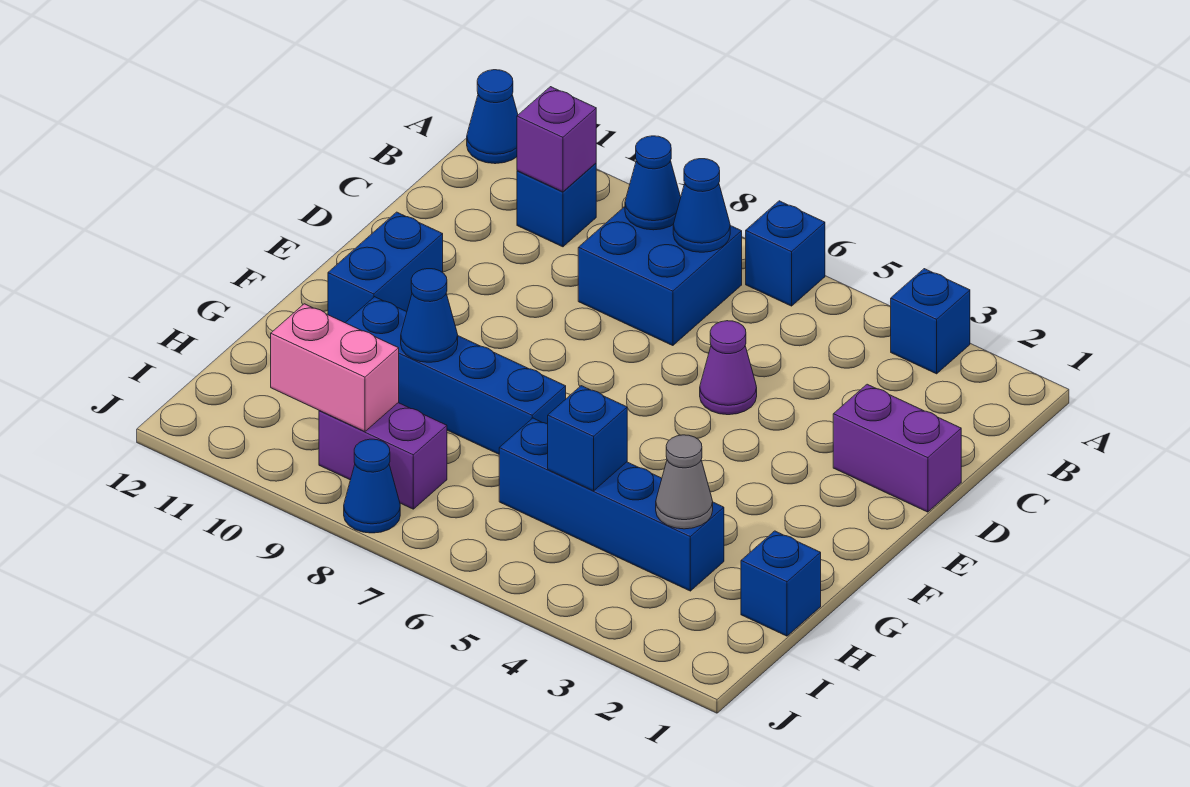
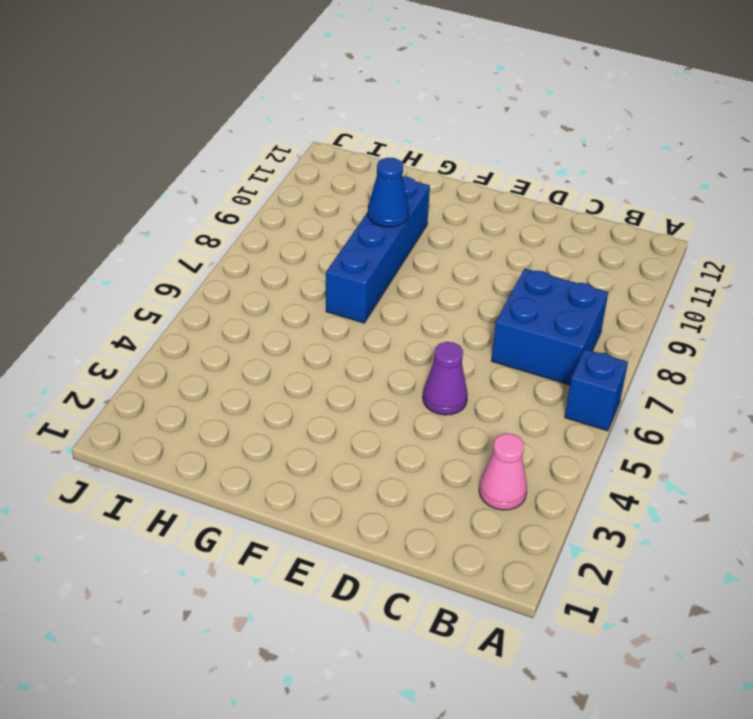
pink cone B3 level 1 -> none
none -> blue brick A3 level 1
none -> blue cone A12 level 1
none -> blue brick B10 level 1

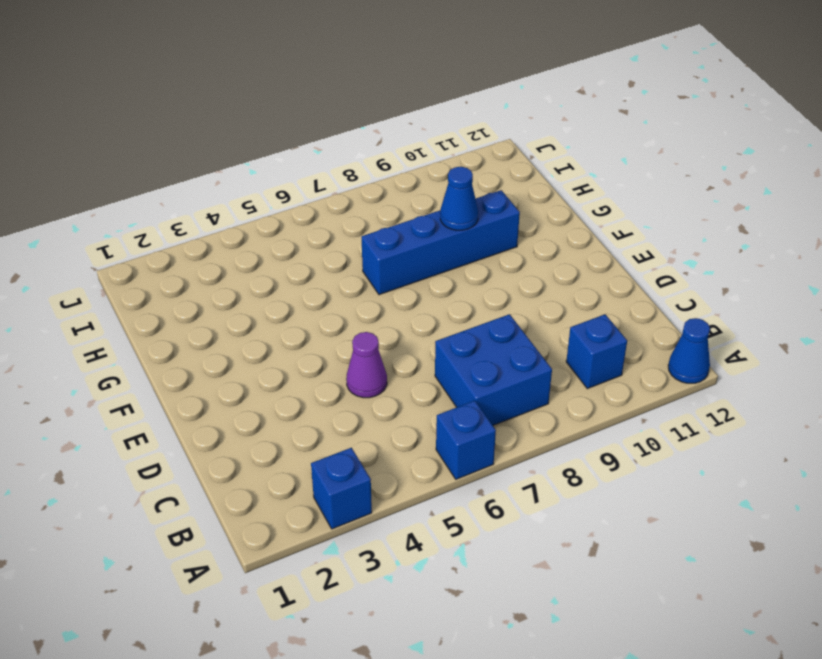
none -> purple brick D1:D2 level 1
none -> blue brick E11:F11 level 1
none -> blue brick H1 level 1

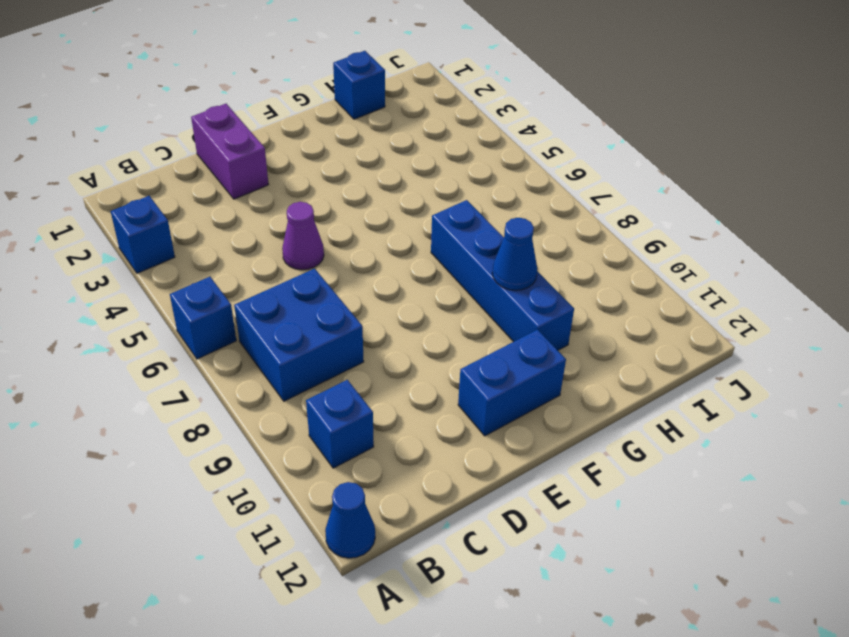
none -> blue brick H3:H6 level 1
none -> purple brick I8:I9 level 1
none -> blue cone J8 level 1

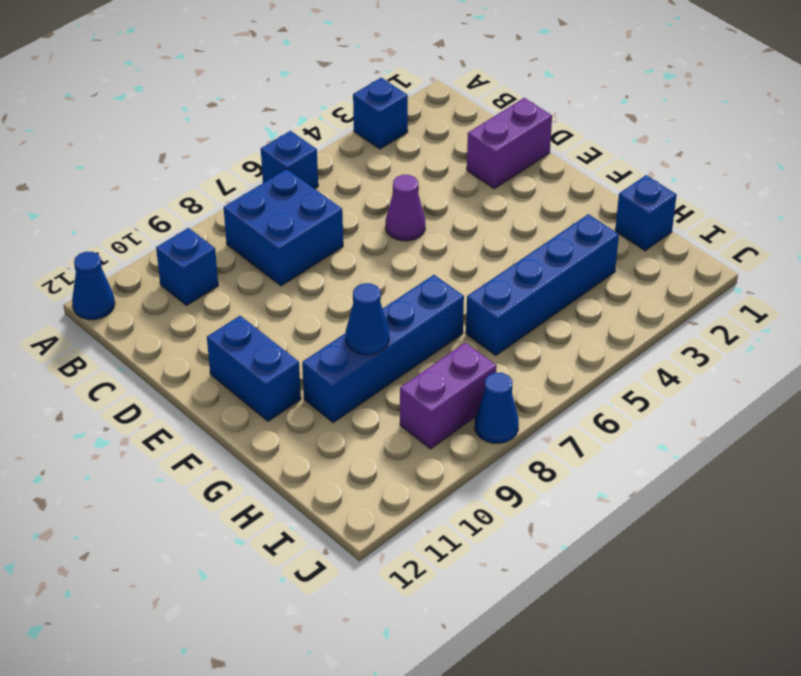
none -> blue cone B7 level 2
none -> blue cone B8 level 2
none -> purple brick B10 level 2

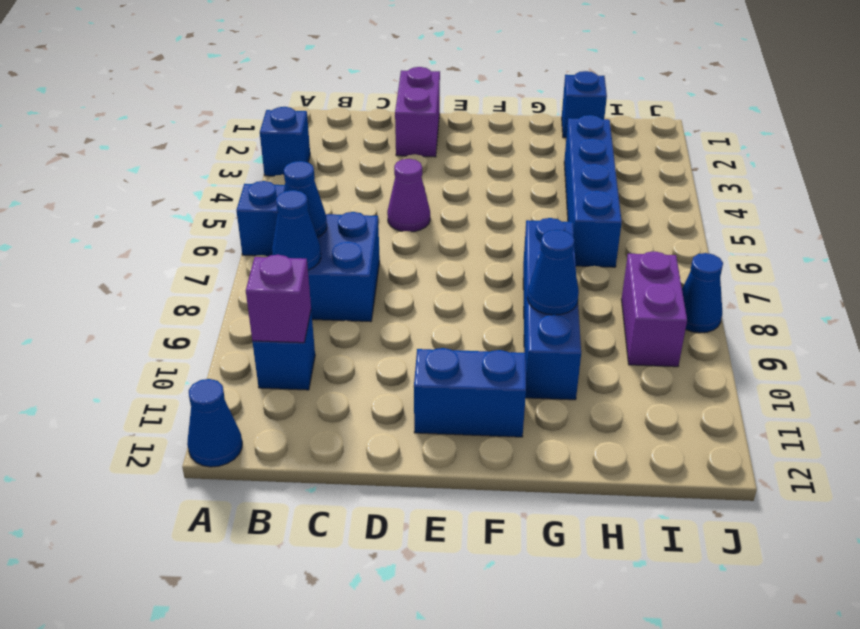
none -> grey cone H3 level 2
none -> blue brick H5 level 2
none -> pink brick I9:I10 level 2

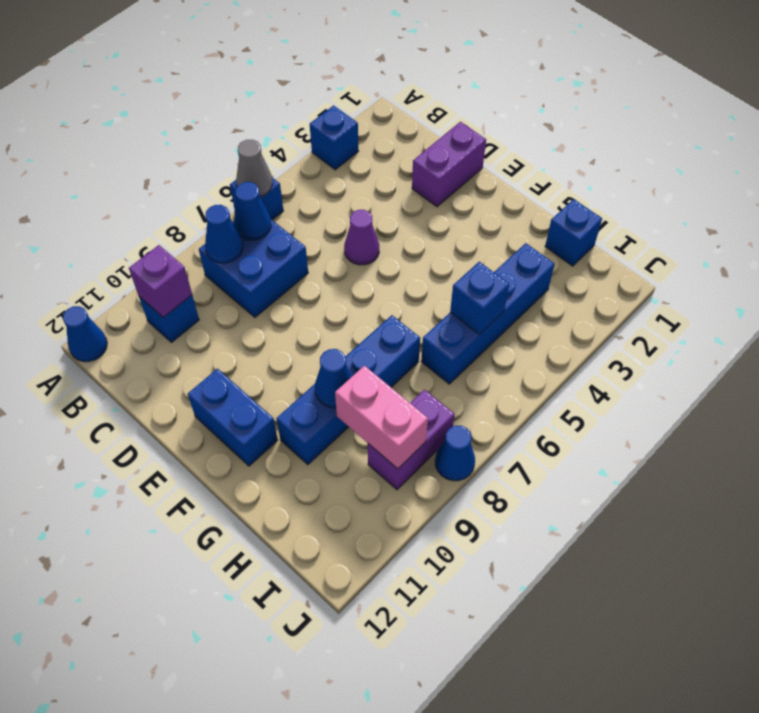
grey cone A6 level 2 -> grey cone H3 level 2
pink brick H9:I9 level 2 -> pink brick I9:I10 level 2

